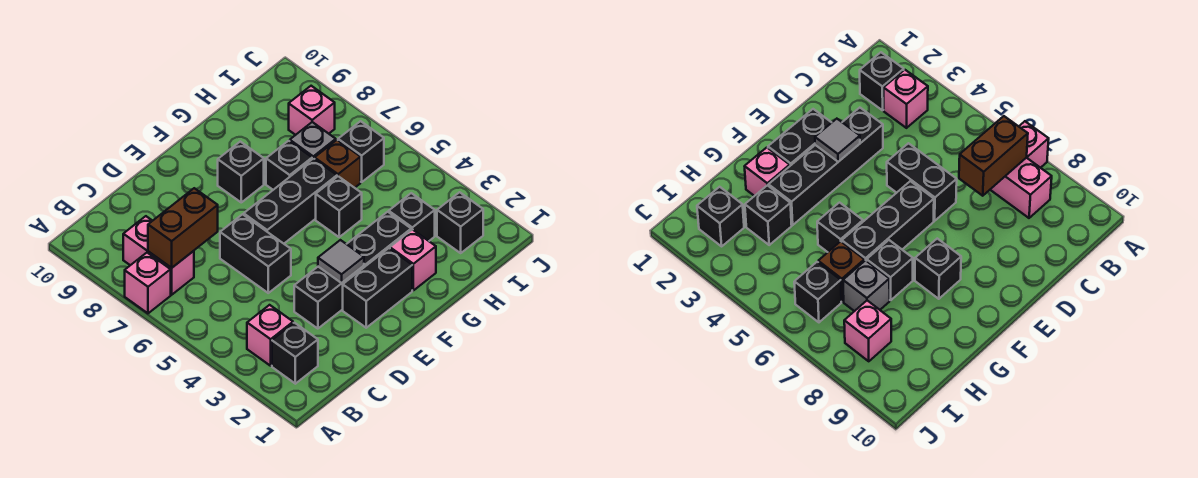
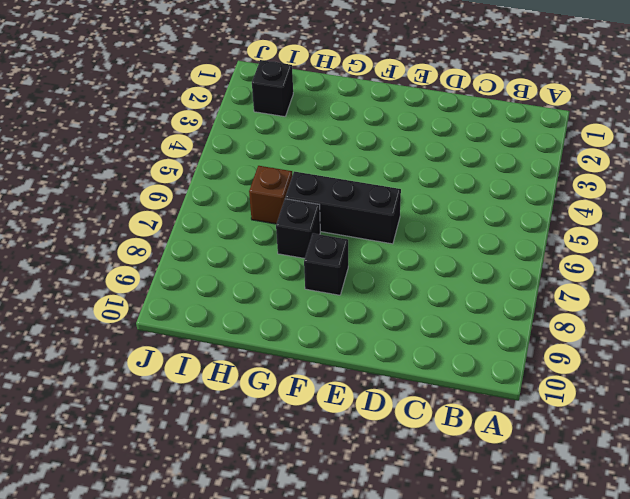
none -> pink brick A7 level 1
none -> black brick B2 level 1
none -> pink brick B3 level 1

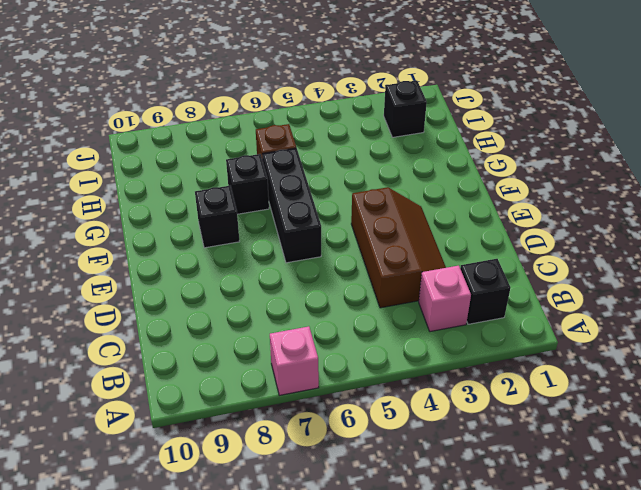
brown slope C3:E4 level 1 top 4 -> black brick D3:G3 level 1
none -> pink brick B7:B8 level 1
none -> black brick D5:D6 level 1
none -> black brick E2:F2 level 1

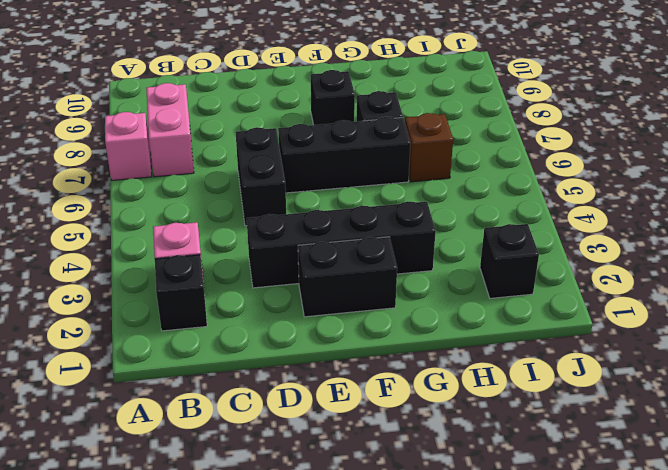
none -> pink brick G2 level 1
none -> black brick G5 level 1
none -> black brick H3 level 1

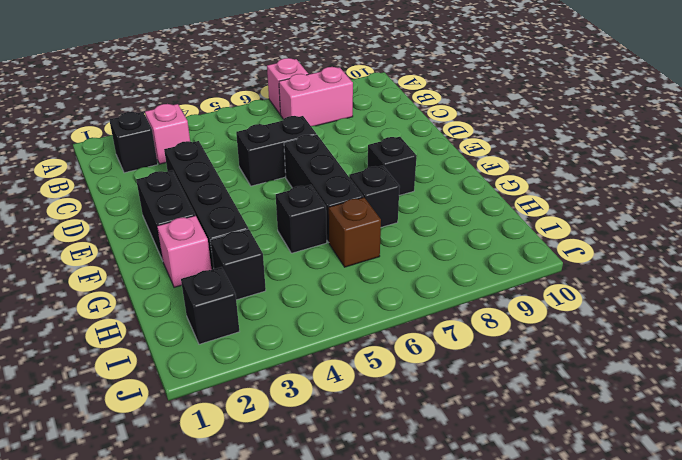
none -> grey brick H7 level 1
none -> black brick I6 level 1
none -> pink brick I8 level 1

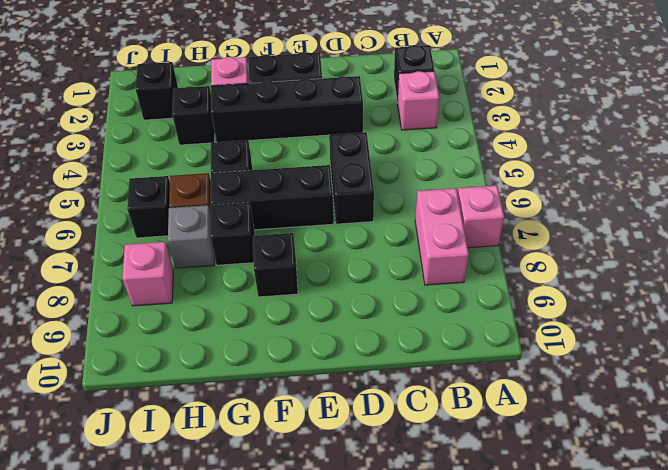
none -> brown brick B7:C7 level 2
none -> grey tile E3 level 2

